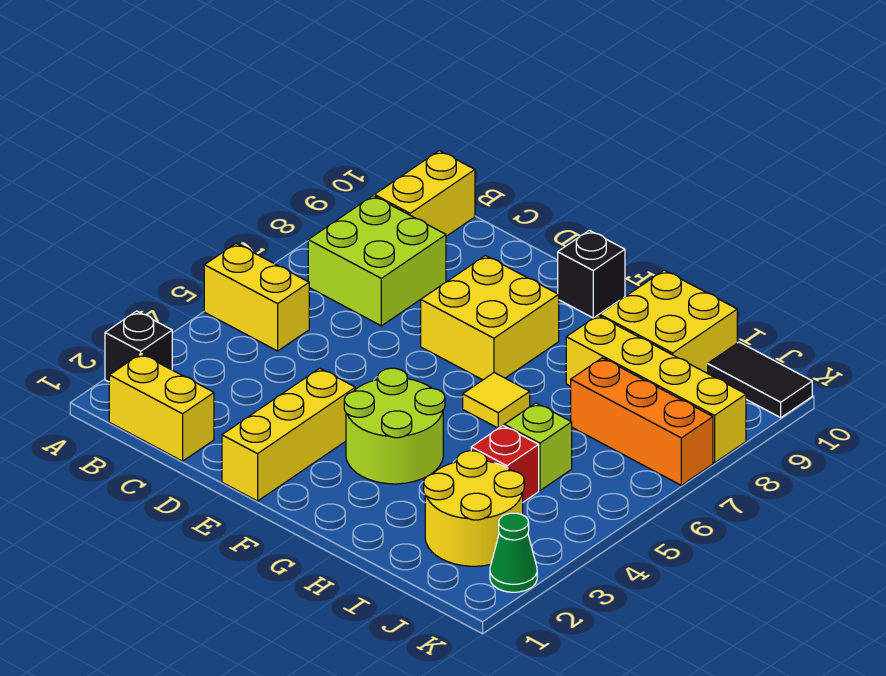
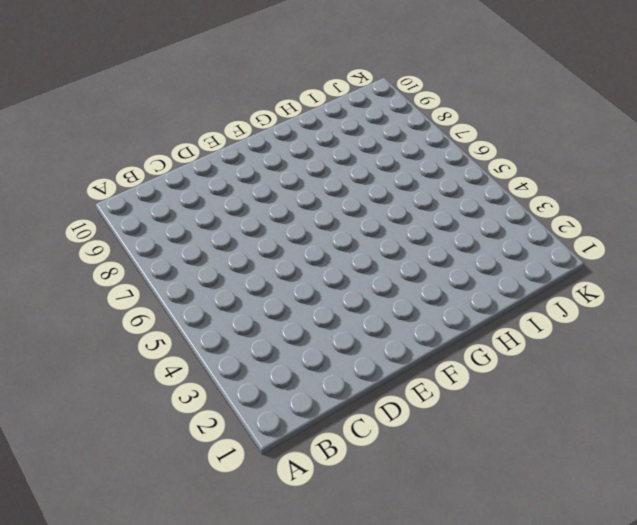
none -> black brick A2 level 1
none -> yellow brick A5:B5 level 1
none -> yellow brick B1:C1 level 1

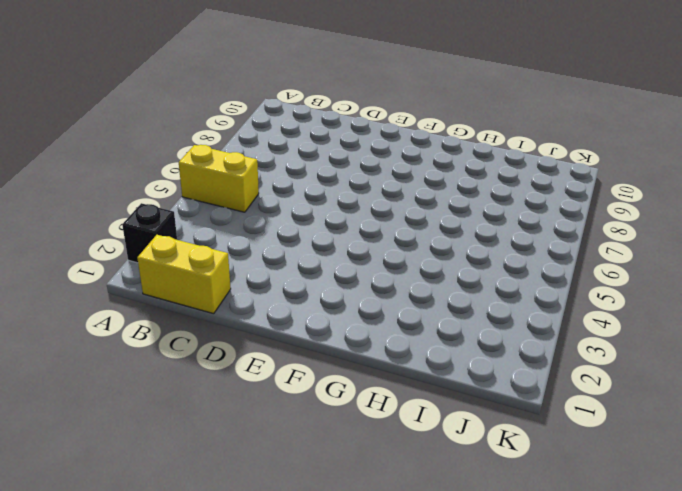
none -> lime brick B7:C8 level 1
none -> yellow brick B9:B10 level 1
none -> yellow brick E1:E3 level 1

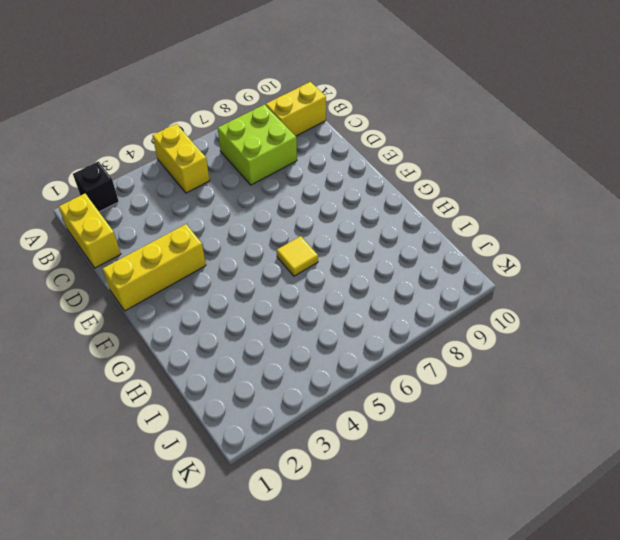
none -> yellow brick E7:F8 level 1
none -> lime round brick F3:G4 level 1
none -> black brick F10 level 1

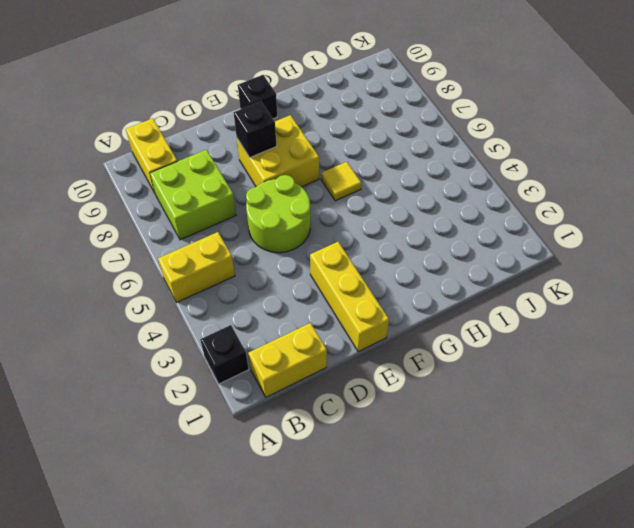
lime round brick D5:E6 level 1 -> lime round brick F3:G4 level 1
black brick E8 level 2 -> none
none -> yellow brick H8:K8 level 1
none -> yellow brick H9:I10 level 1
none -> yellow round brick I2:J3 level 1

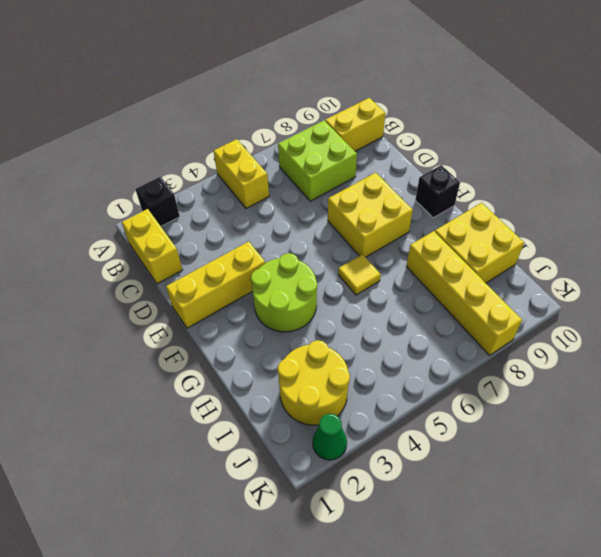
none -> red brick I4 level 1
none -> lime brick I5 level 1
none -> orange brick I7:K7 level 1

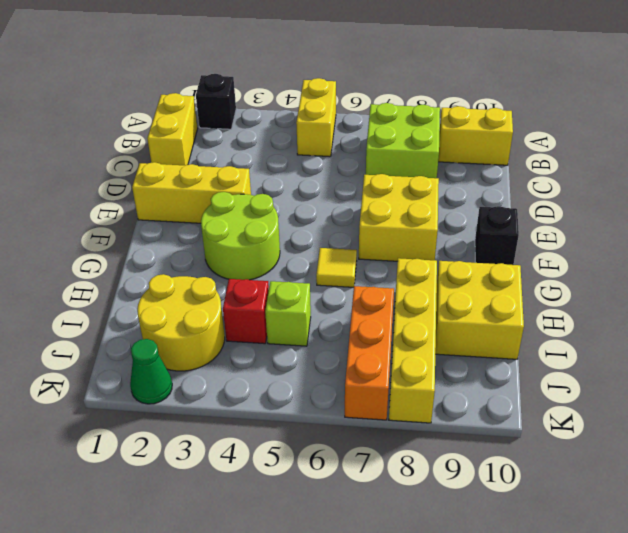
none -> black tile J10:K10 level 1

